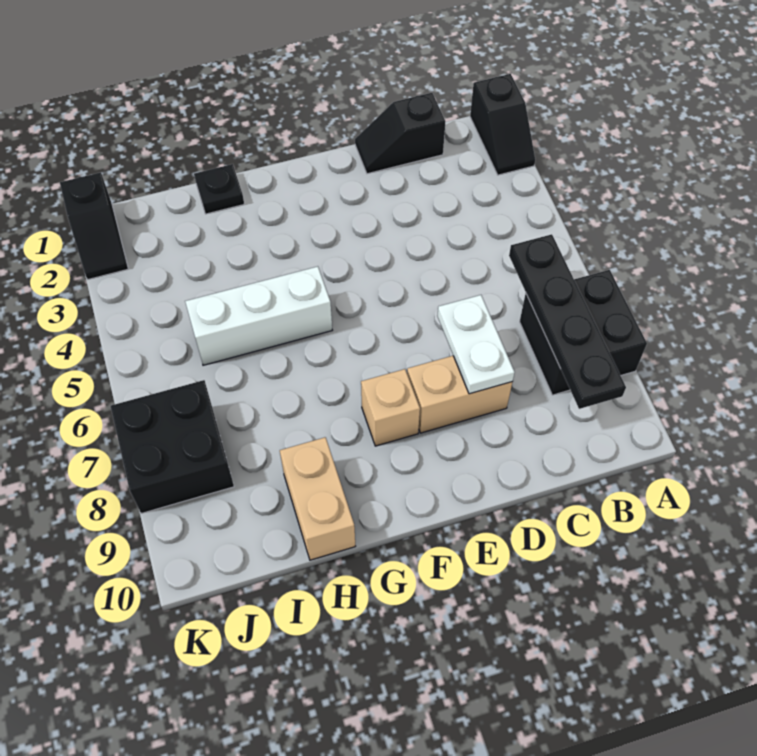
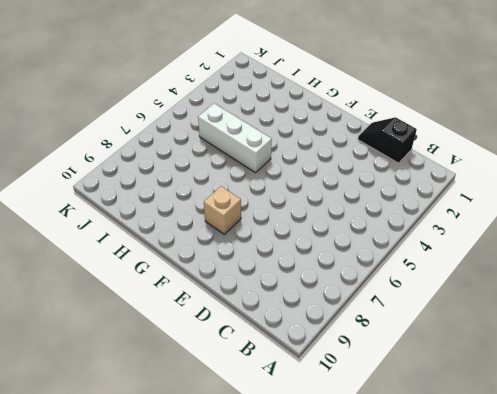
none -> black slope A1:A2 level 1 top 1
none -> black brick A7:B8 level 1
none -> tan brick D8:E8 level 1

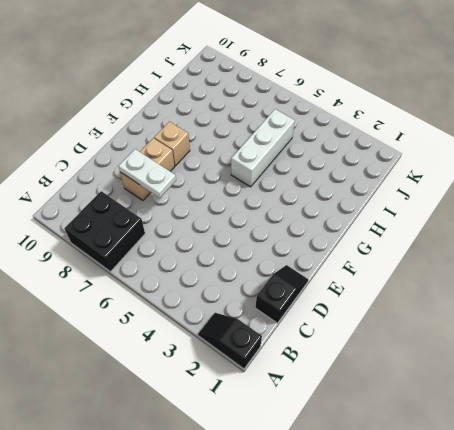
none -> black plate H1 level 1
none -> tan brick H9:H10 level 1
none -> black brick J7:K8 level 1

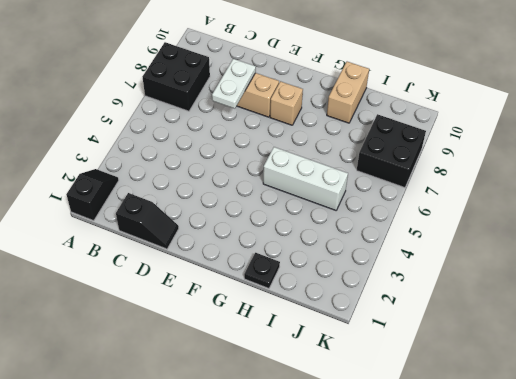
none -> black slope K1:K2 level 1 top 1
none -> black plate B6:B9 level 2

